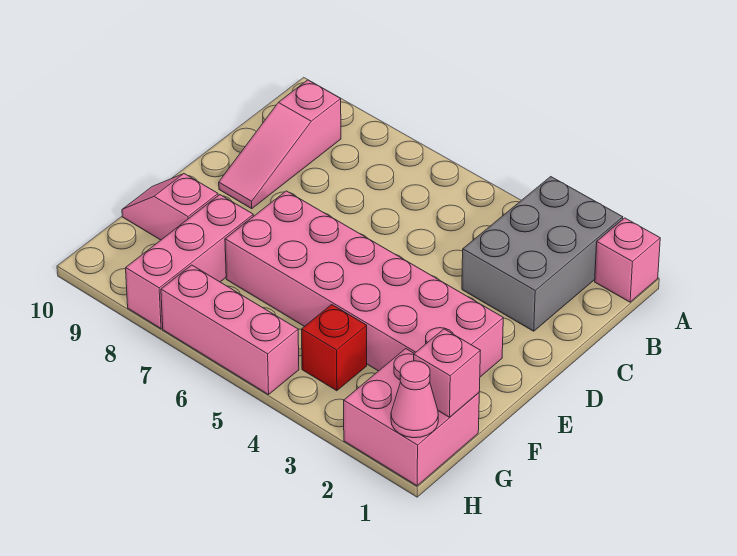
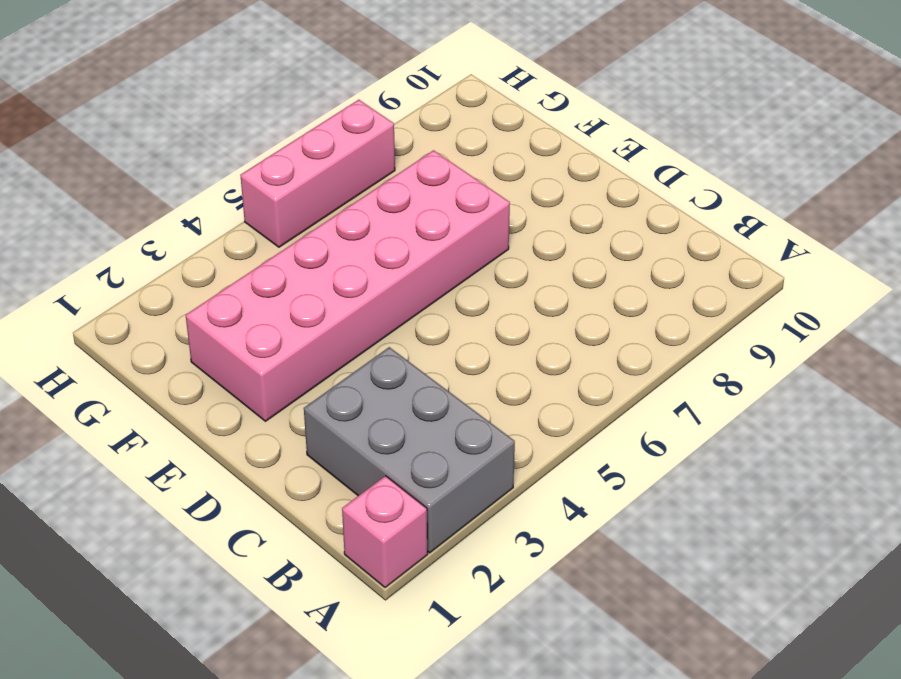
none -> pink slope B9:D9 level 1 top B
none -> pink brick F8:H8 level 1

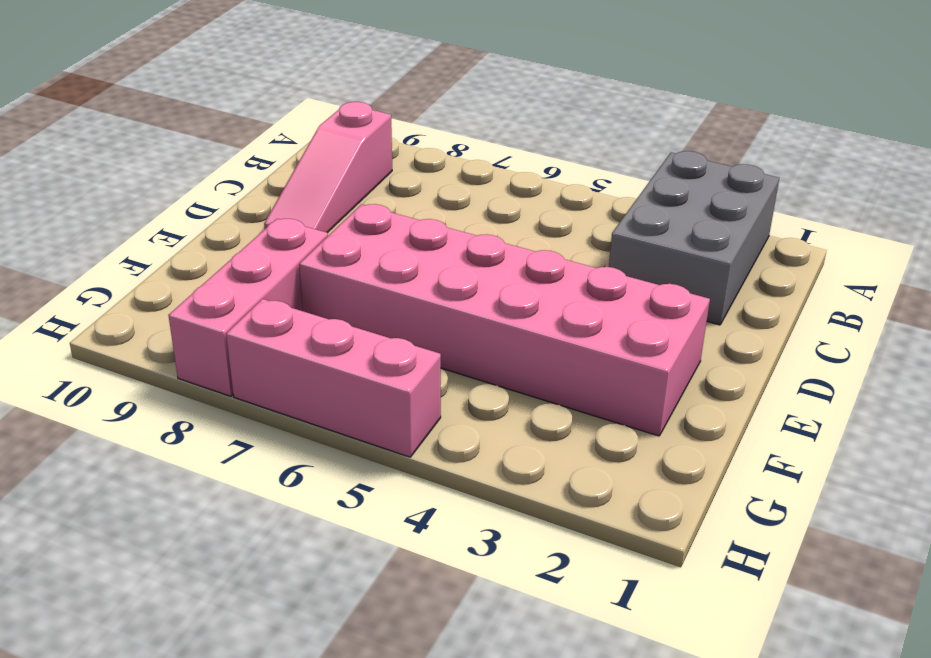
none -> pink brick A1 level 1
none -> pink slope F9:F10 level 1 top 9

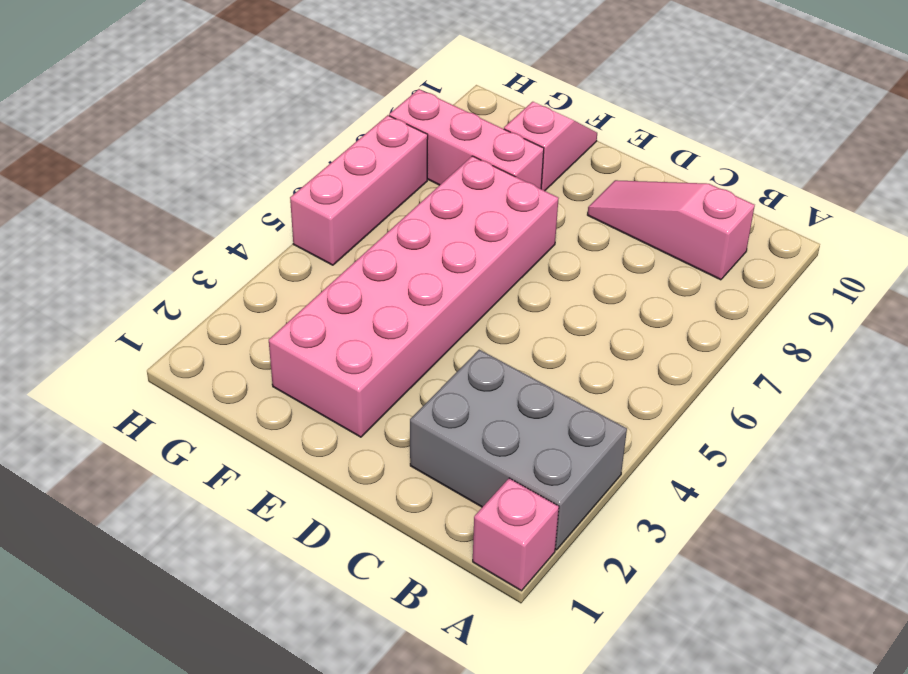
none -> pink brick G1:H2 level 1
none -> red brick G4 level 1

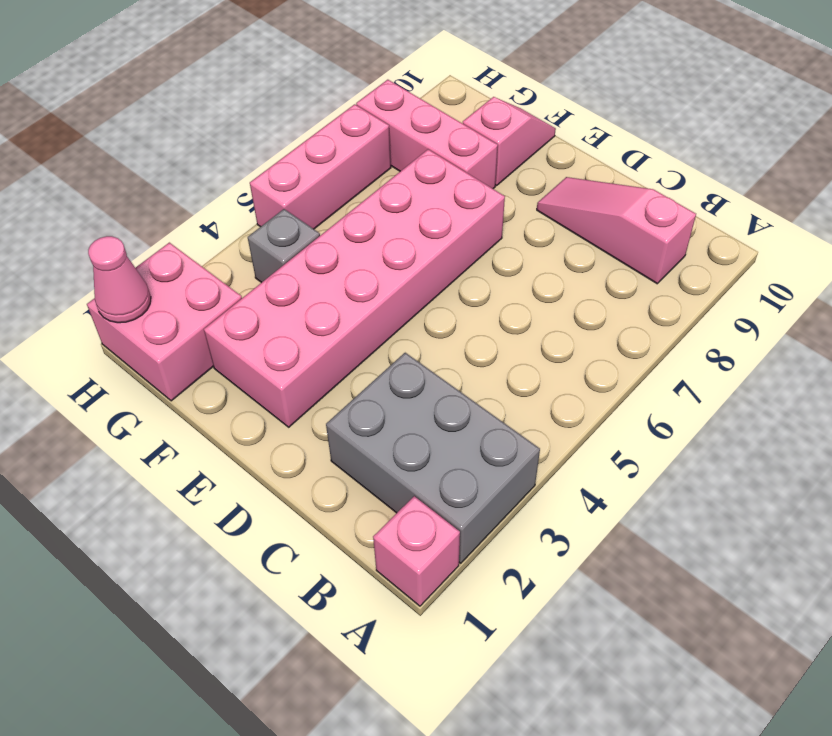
grey brick G4 level 1 -> red brick G4 level 1
none -> pink brick G1 level 2

